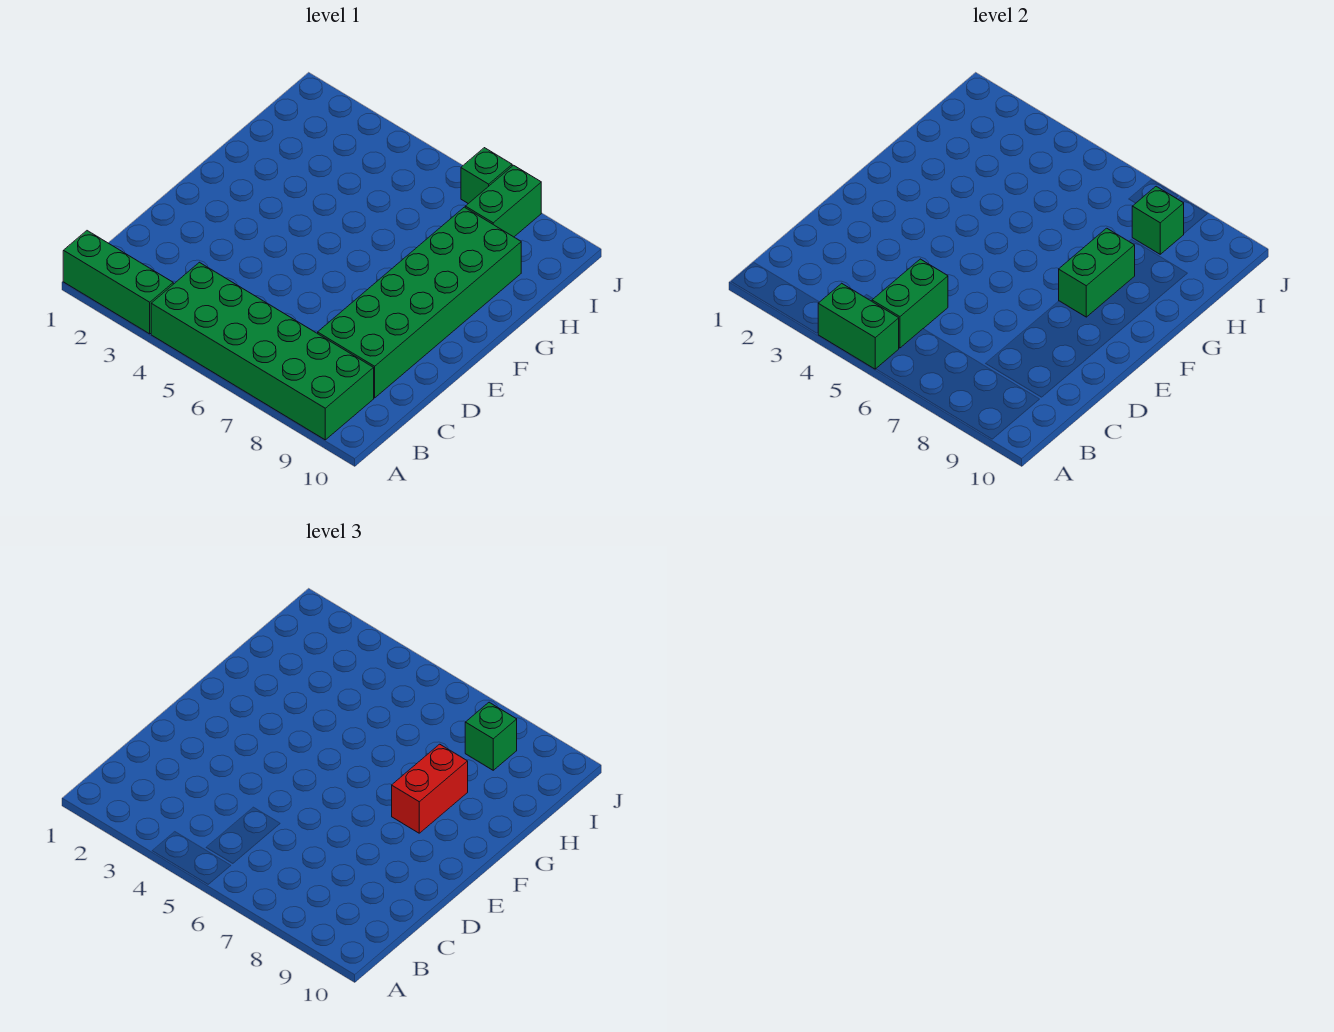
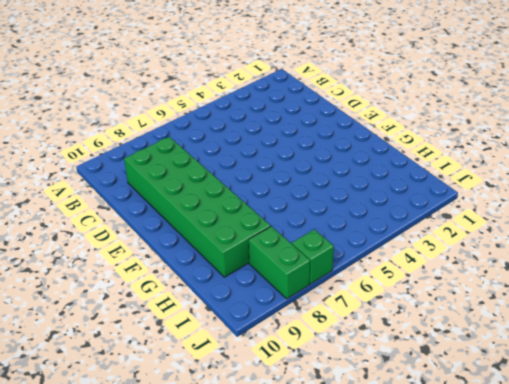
none -> green brick A1:A3 level 1
none -> green brick A4:B9 level 1

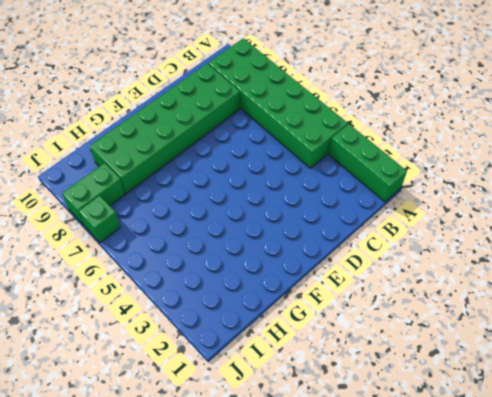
none -> green brick A4:A5 level 2
none -> green brick B5:C5 level 2

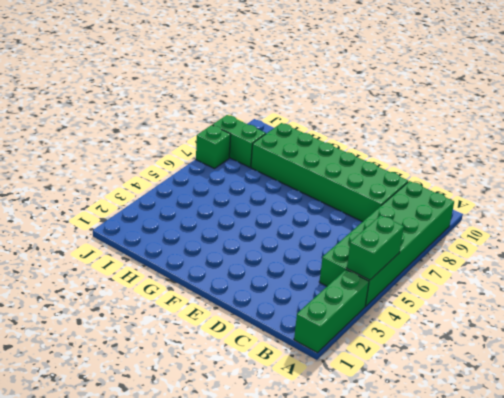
none -> green brick B5:C5 level 2
none -> green brick F8:G8 level 2

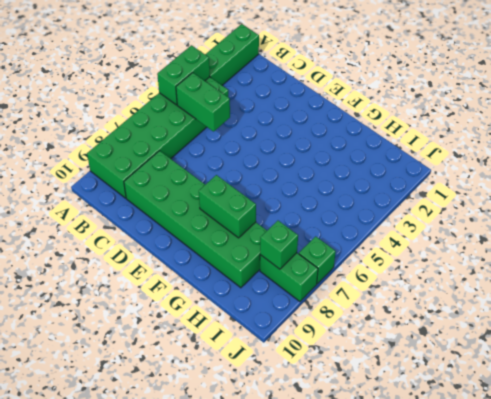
none -> red brick F8:G8 level 3
none -> green brick I8 level 3

